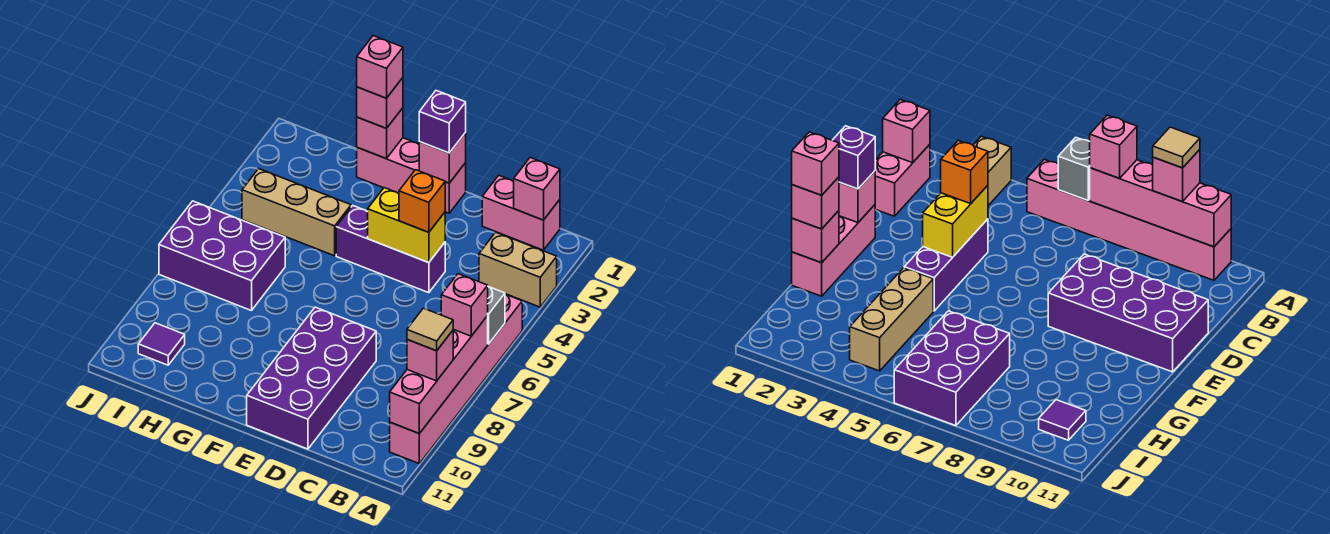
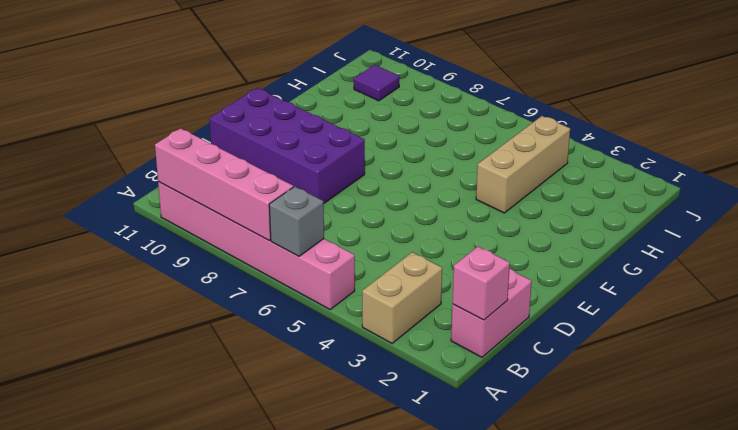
none -> purple brick D4:F4 level 1
none -> pink brick E1:G1 level 1
none -> purple brick H6:J7 level 1

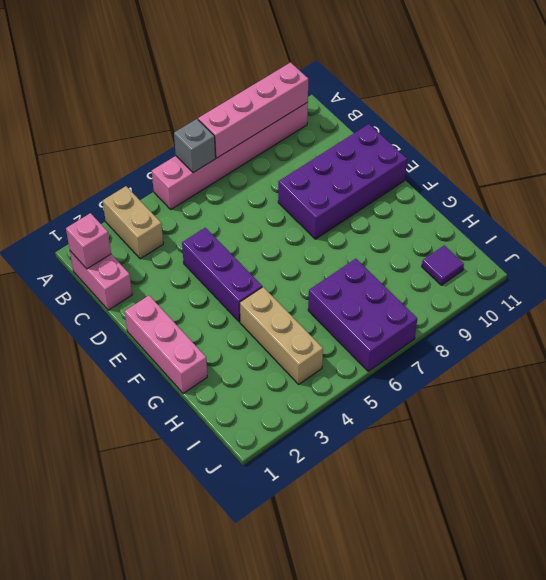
none -> yellow brick D4:E4 level 2
none -> pink brick E1 level 2
none -> pink brick G1 level 2

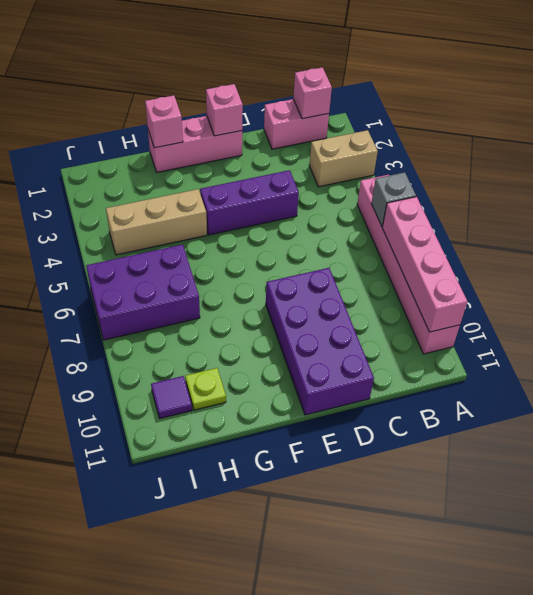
lime plate H10 level 1 -> none
none -> yellow brick D4:E4 level 2
none -> pink brick A7 level 3
none -> pink brick A9 level 3

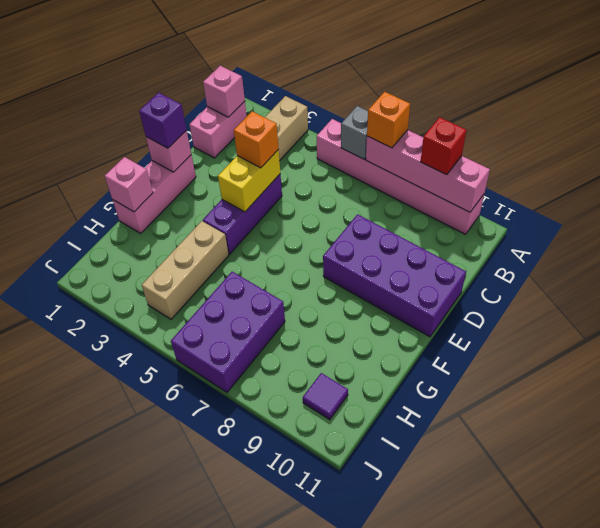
orange brick A7 level 3 -> pink brick A7 level 3
red brick A9 level 3 -> pink brick A9 level 3
none -> pink brick G1 level 3
none -> tan tile A9 level 4
none -> pink brick G1 level 4

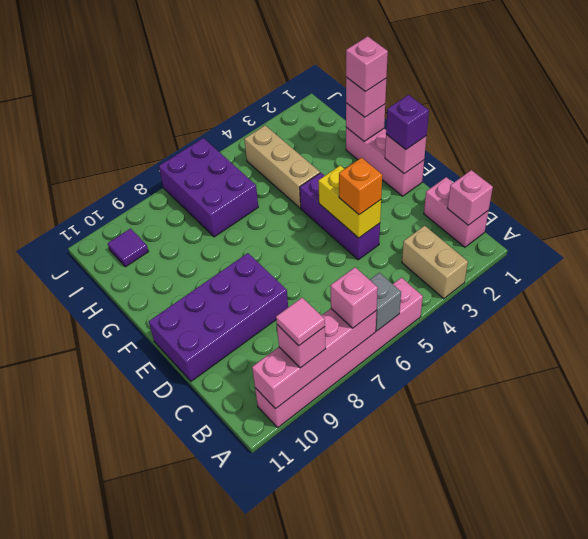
pink tile A9 level 4 -> tan tile A9 level 4

